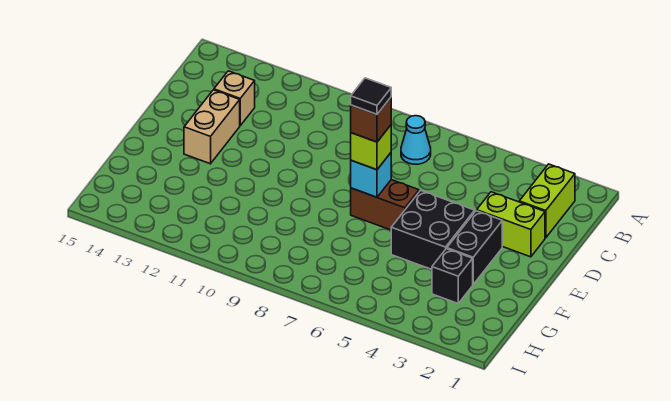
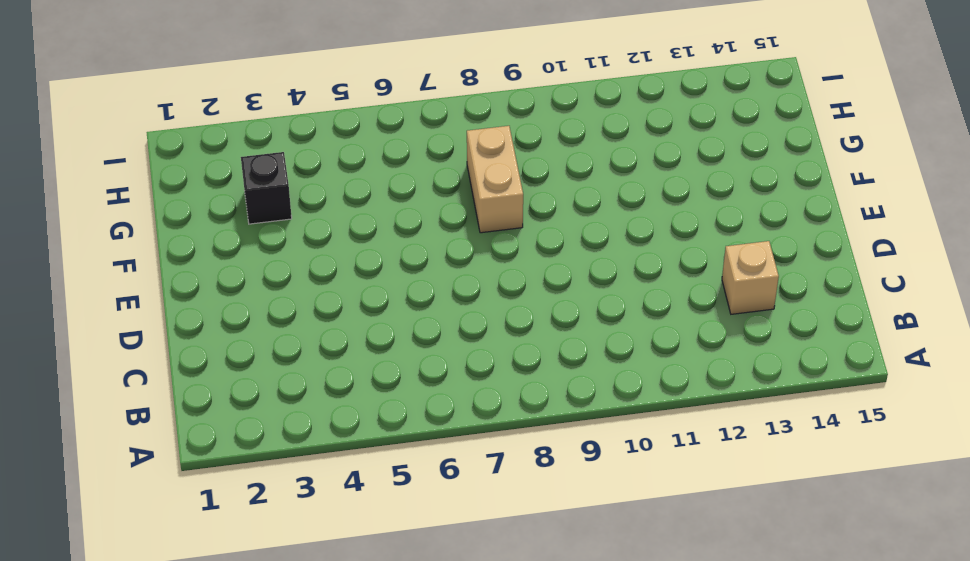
tan brick F8:G8 level 1 -> tan brick D13:E13 level 1
none -> lime brick B2:C2 level 1
none -> cyan cone B7 level 1
none -> lime brick D2:D3 level 1

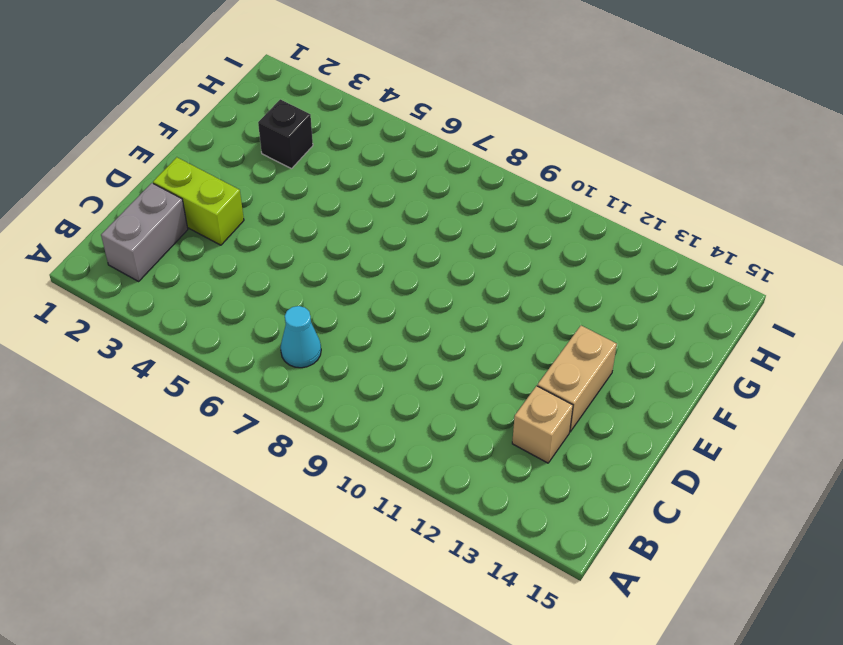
grey brick B2:C2 level 1 -> lime brick B2:C2 level 1
none -> black brick E3:F3 level 1
none -> black brick E4:F5 level 1
none -> brown brick E6:E7 level 1

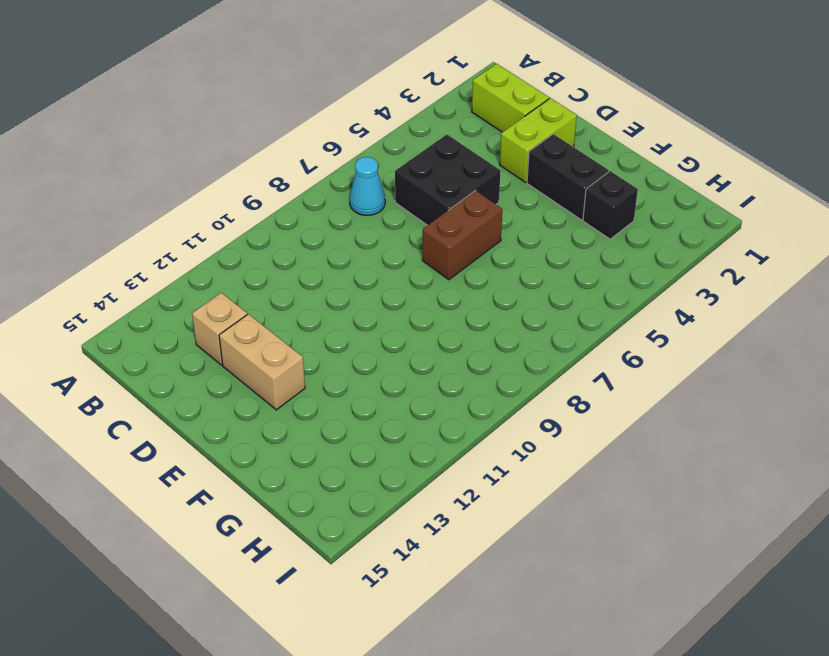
black brick C5:D6 level 1 -> black brick E4:F5 level 1
none -> cyan brick E7 level 2
none -> lime brick E7 level 3
none -> brown brick E7 level 4

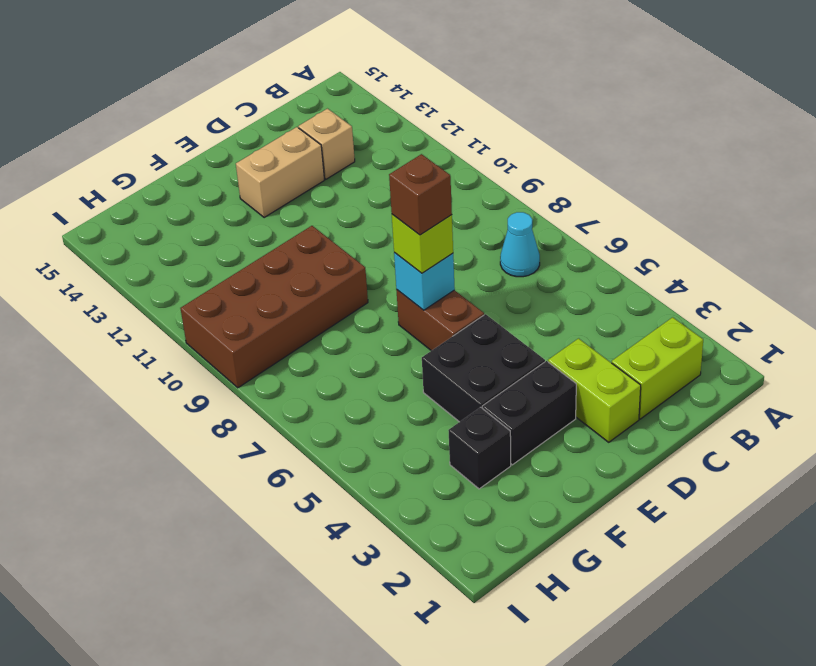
brown brick F9:I10 level 1 -> none
none -> black tile E7 level 5

